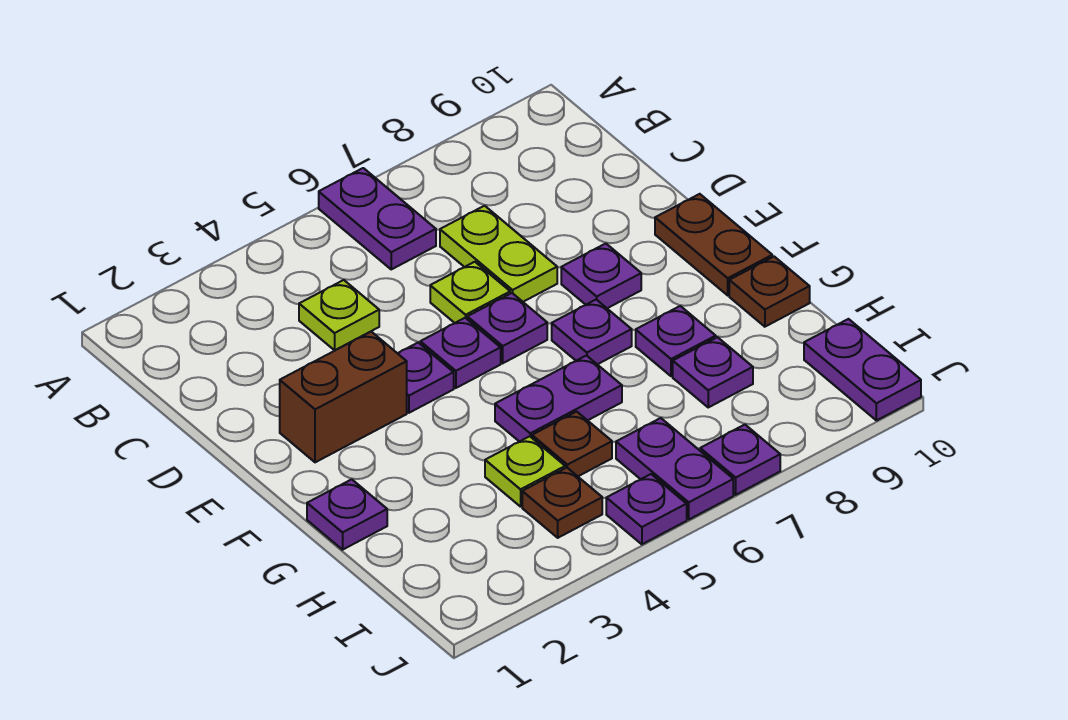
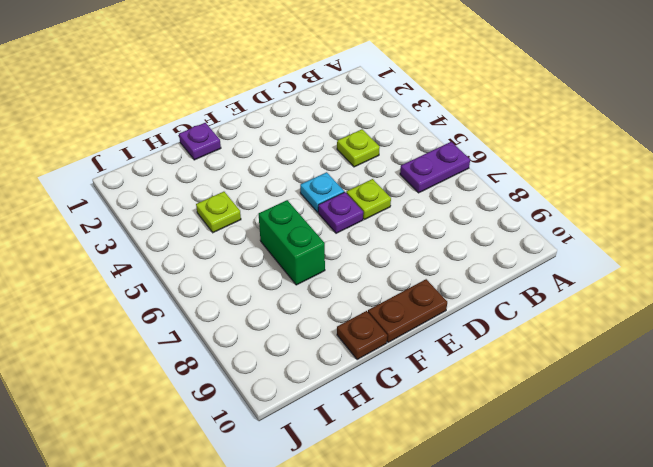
cyan plate E5 level 1 -> purple plate E5 level 1
green brick G6:G7 level 1 -> purple plate G5:G6 level 1
none -> lime plate C7:D7 level 1
none -> brown brick E2:E3 level 1
none -> purple plate E4 level 1

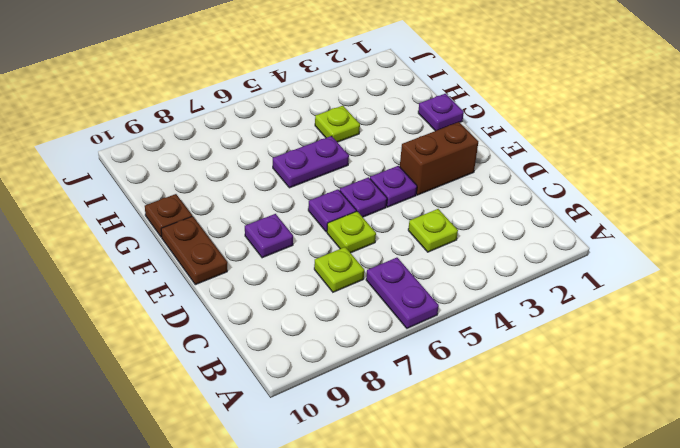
lime plate C7 level 1 -> lime plate C7:D7 level 1
none -> purple plate F7 level 1
none -> purple plate G8 level 1
none -> brown plate H5 level 1

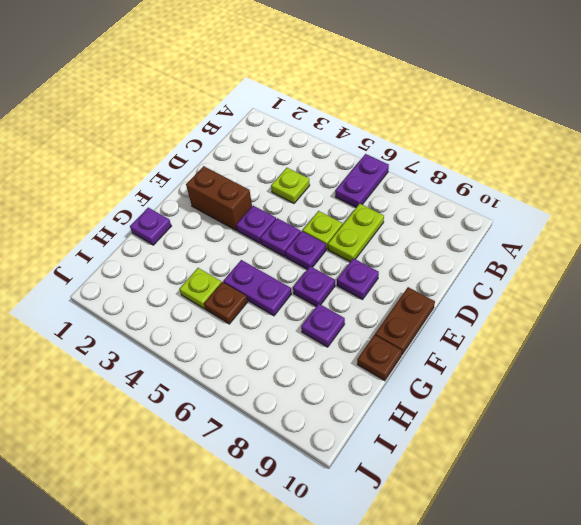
none -> purple plate H8 level 1
none -> brown plate I4 level 1
none -> purple plate I6:J6 level 1

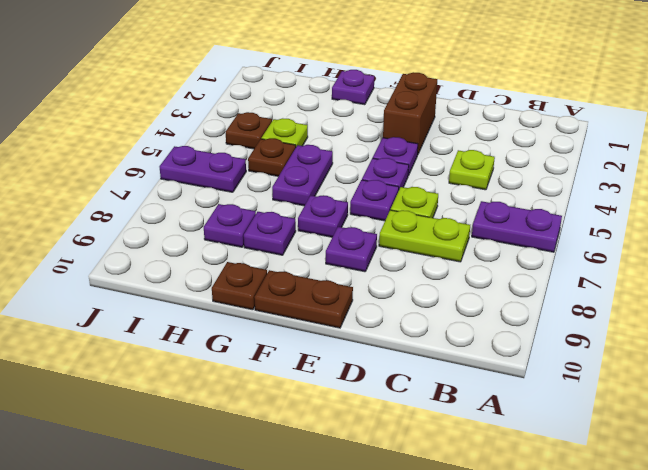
none -> purple plate I10:J10 level 1
none -> purple plate J5 level 1
none -> purple plate J7 level 1

